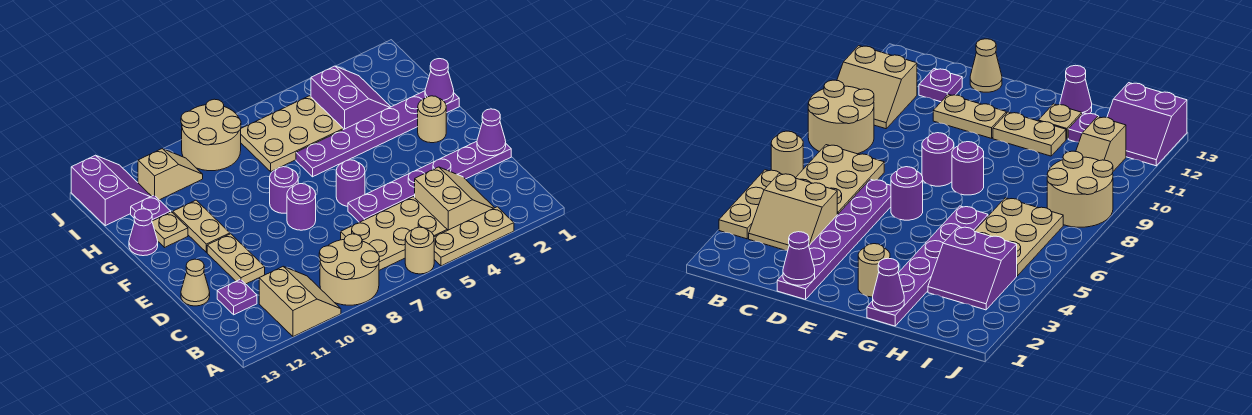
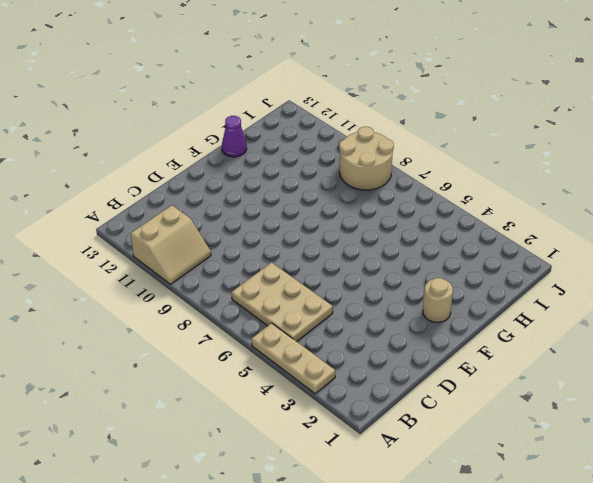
none -> tan round brick A6 level 1
none -> tan round brick A8:B9 level 1
none -> tan slope B3:C4 level 1 top 4

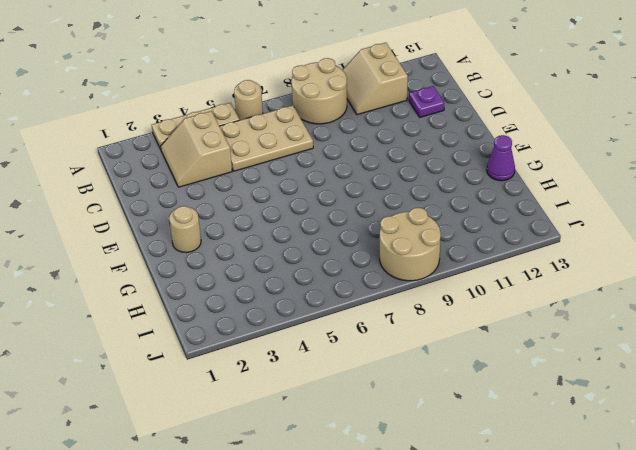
none -> purple plate D1:D6 level 1
none -> tan plate D11:E11 level 1
none -> tan cone D13 level 1

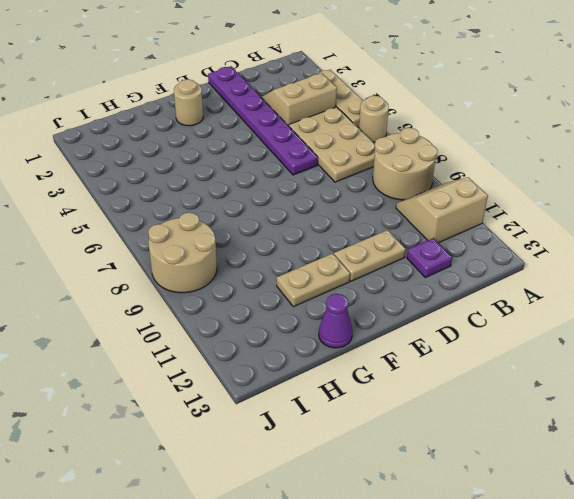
none -> tan cone D13 level 1
none -> purple round brick E6 level 1
none -> purple round brick E8 level 1

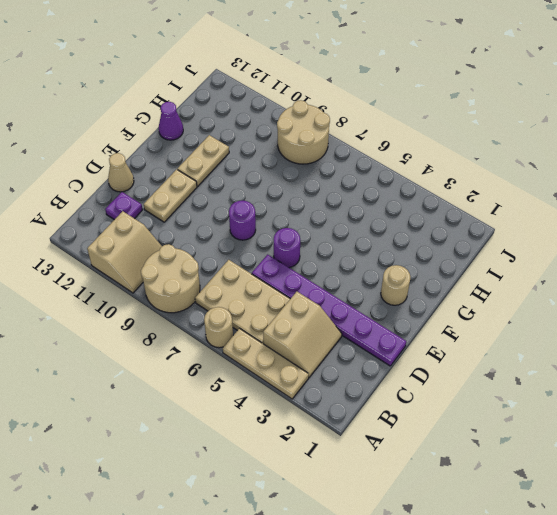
none -> purple round brick F8 level 1
none -> purple plate G1:G6 level 1
none -> tan plate G12 level 1

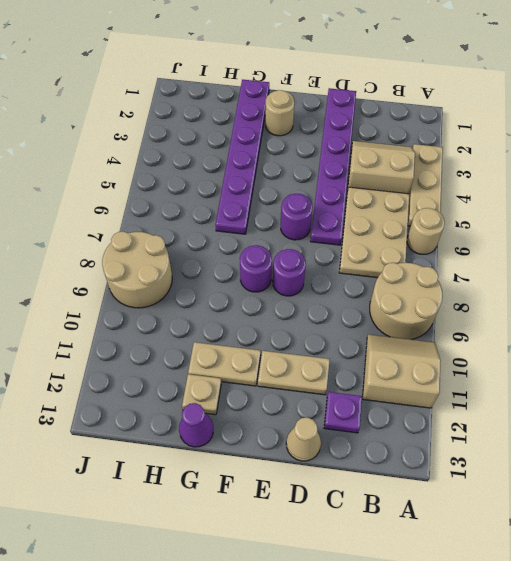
none -> purple slope H3:I4 level 1 top 4
none -> tan plate H5:I7 level 1
none -> purple plate H12 level 1

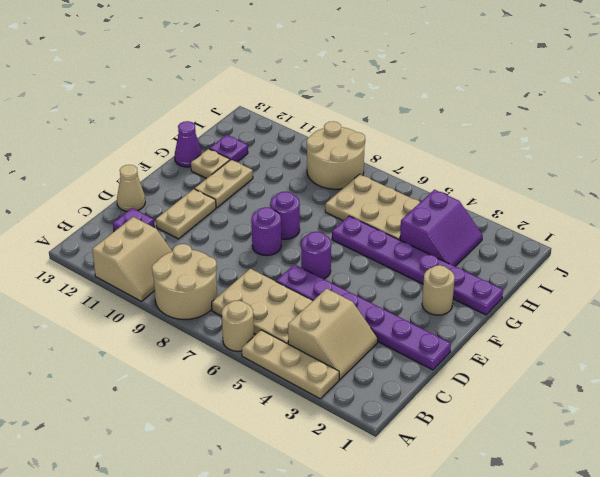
none -> tan slope I10:I11 level 1 top 11
none -> purple slope I12:J13 level 1 top 13
none -> purple cone D1 level 2

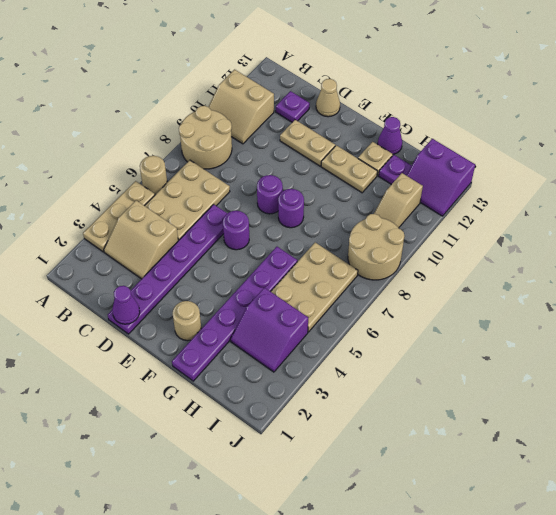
none -> purple cone G1 level 2

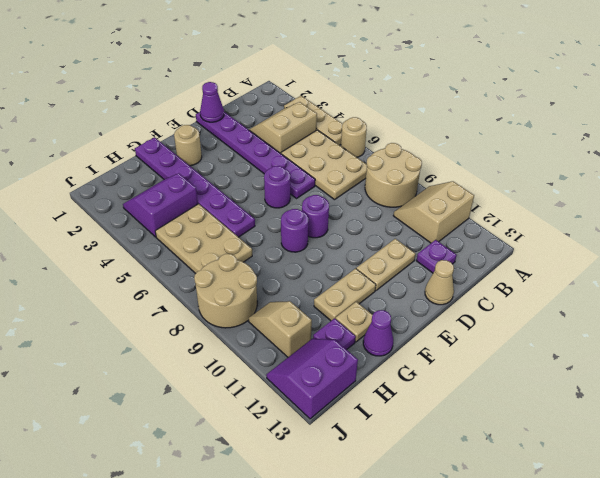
none -> purple cone G1 level 2

